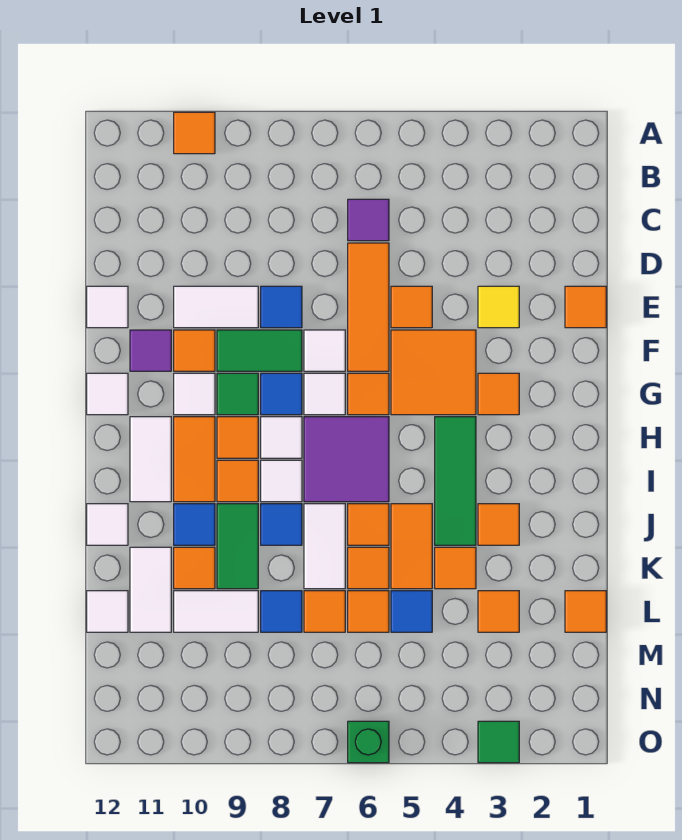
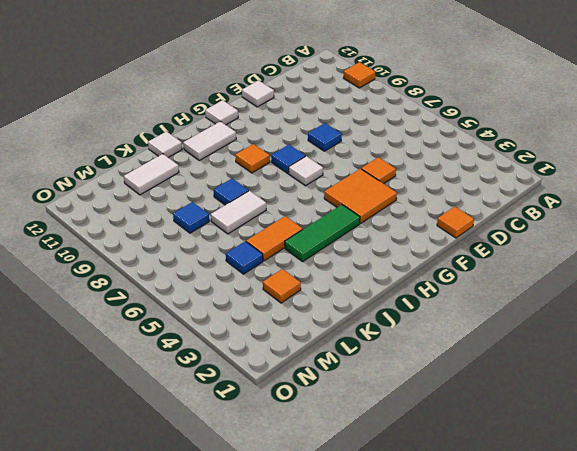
none -> purple tile C6 level 1
none -> orange tile D6:F6 level 1
none -> yellow tile E3 level 1
none -> white tile E9:E10 level 1

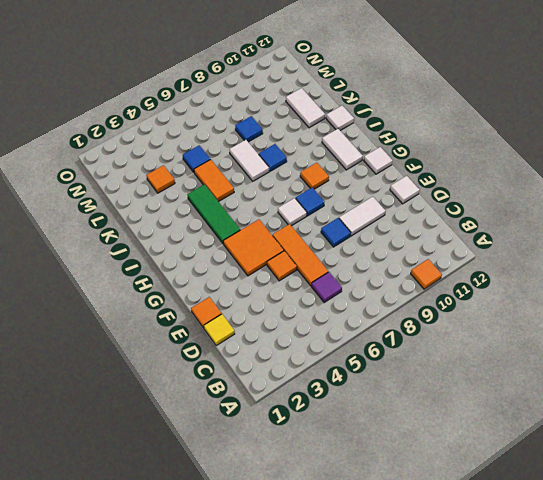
yellow tile D1 level 1 -> yellow tile E3 level 1
none -> white tile F7 level 1
none -> green tile F8:F9 level 1
none -> orange tile F10 level 1
none -> purple tile F11 level 1

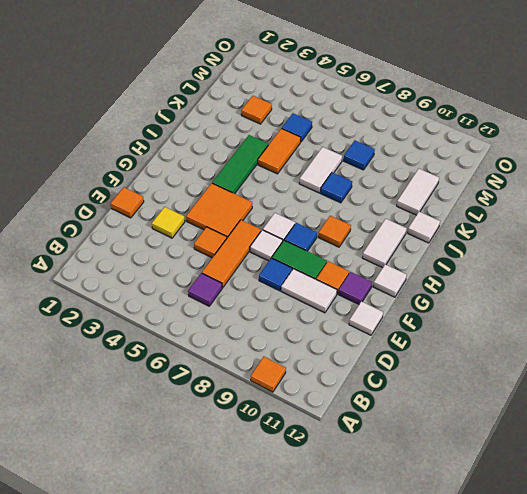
none -> orange tile G3 level 1
none -> orange tile G6 level 1
none -> green tile G9 level 1
none -> white tile G10 level 1

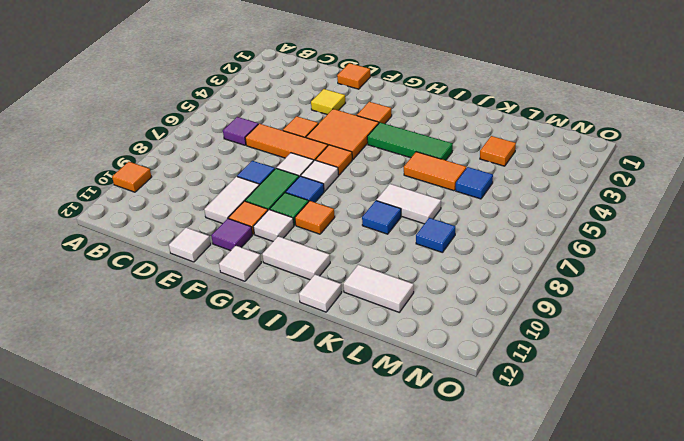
none -> purple tile H6:I7 level 1
none -> white tile H8 level 1
none -> orange tile H10:I10 level 1
none -> white tile I8 level 1

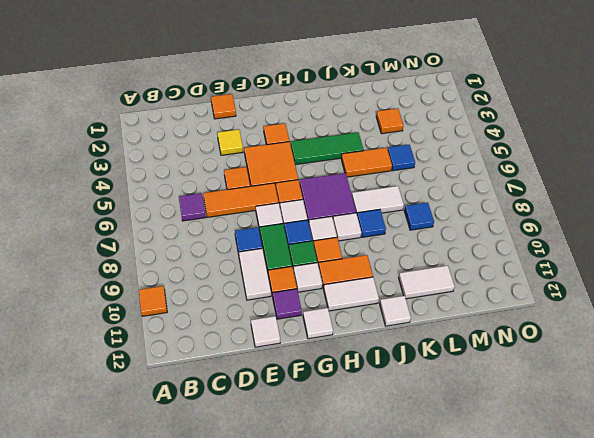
none -> orange tile I9 level 1
none -> orange tile J3 level 1
none -> orange tile J6 level 1
none -> green tile J9:K9 level 1

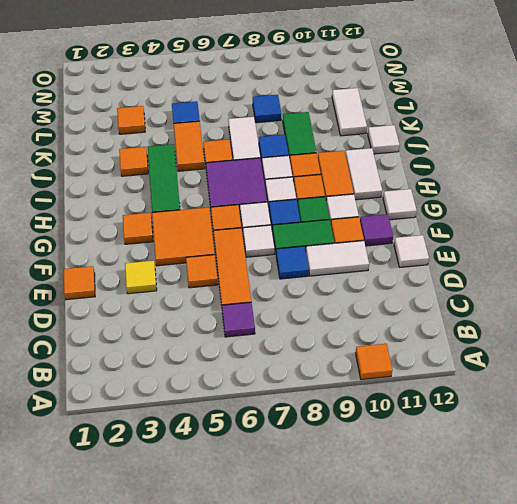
none -> blue tile J10 level 1
none -> orange tile K4 level 1
none -> orange tile K6 level 1
none -> orange tile K10 level 1

